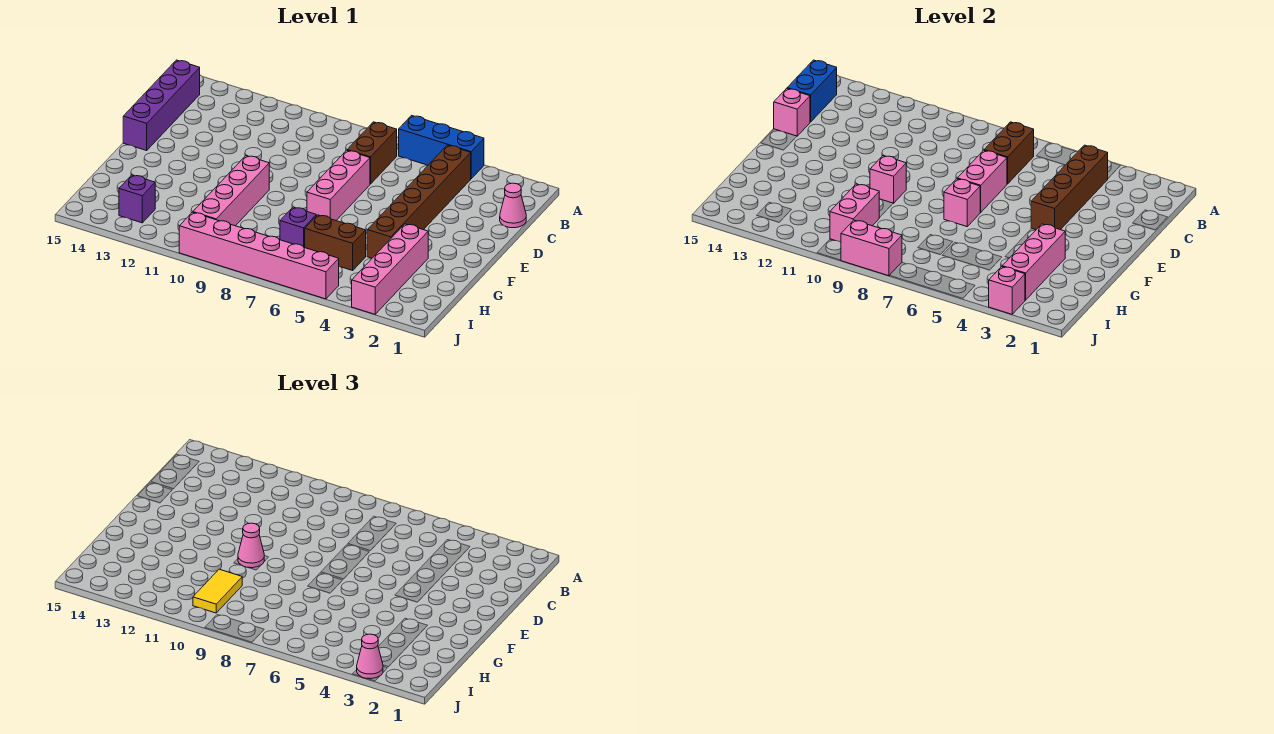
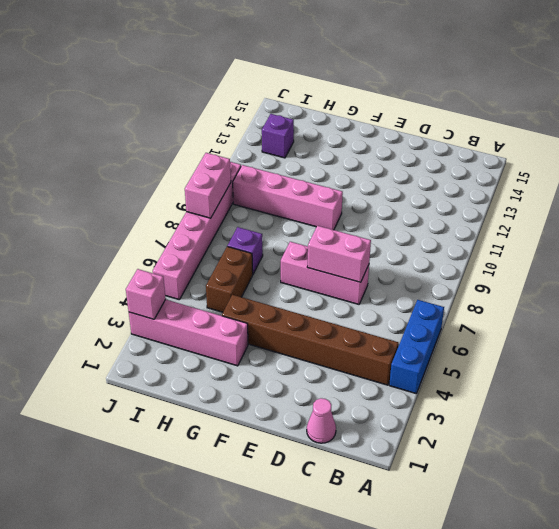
none -> brown brick B7:C7 level 1
none -> purple brick B15:E15 level 1
none -> brown brick B4:E4 level 2

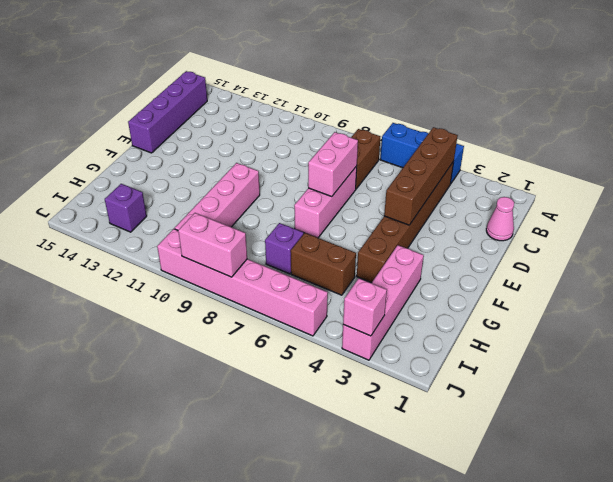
none -> brown brick B7:C7 level 2
none -> blue brick B15:C15 level 2
none -> pink brick D15 level 2

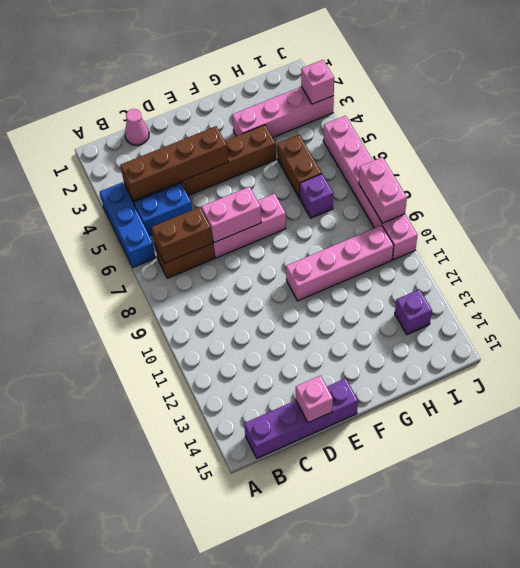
blue brick B5:C5 level 1 -> blue brick B15:C15 level 2
none -> pink brick F7 level 2
none -> pink brick F10 level 2
none -> pink brick G3:I3 level 2

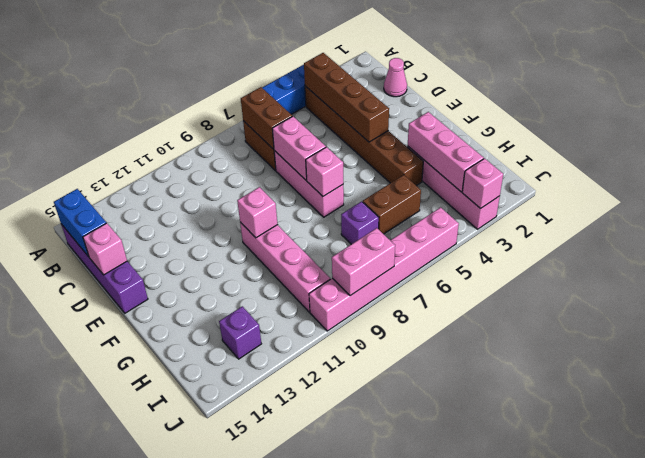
none -> pink brick H10:I10 level 2
none -> pink cone F10 level 3
none -> yellow tile H10:I10 level 3

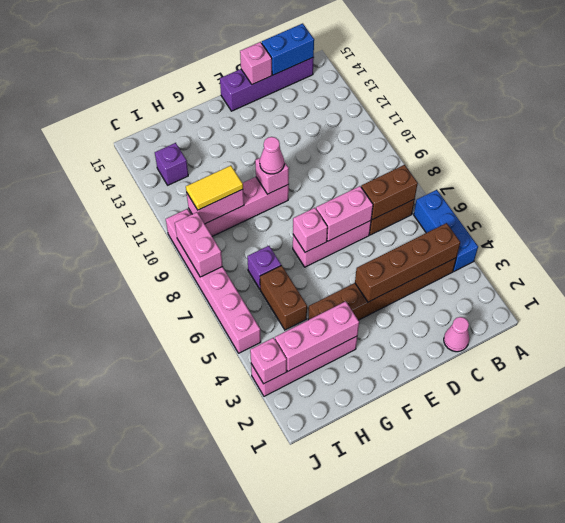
none -> pink cone J3 level 3

